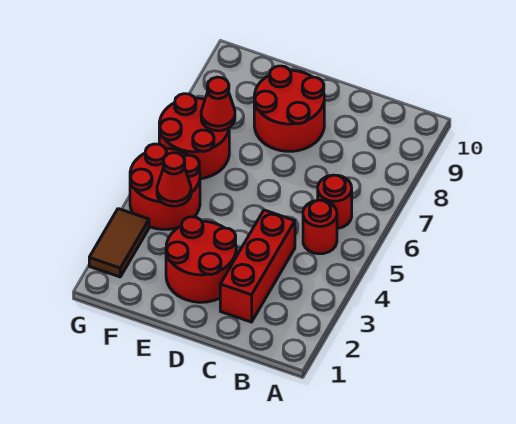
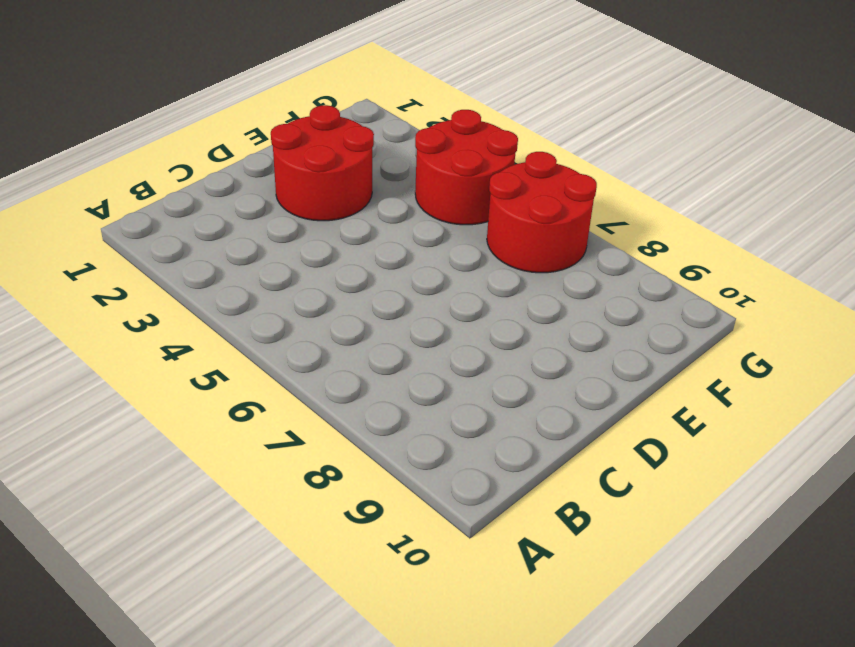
none -> red round brick B5 level 1
none -> red round brick B6 level 1

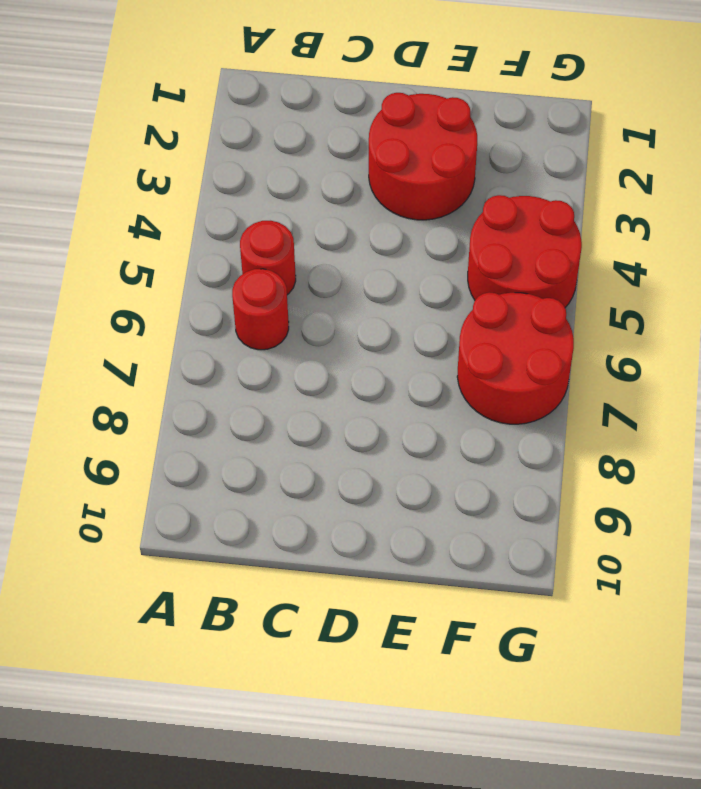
none -> red brick C2:C4 level 1
none -> red round brick D8:E9 level 1

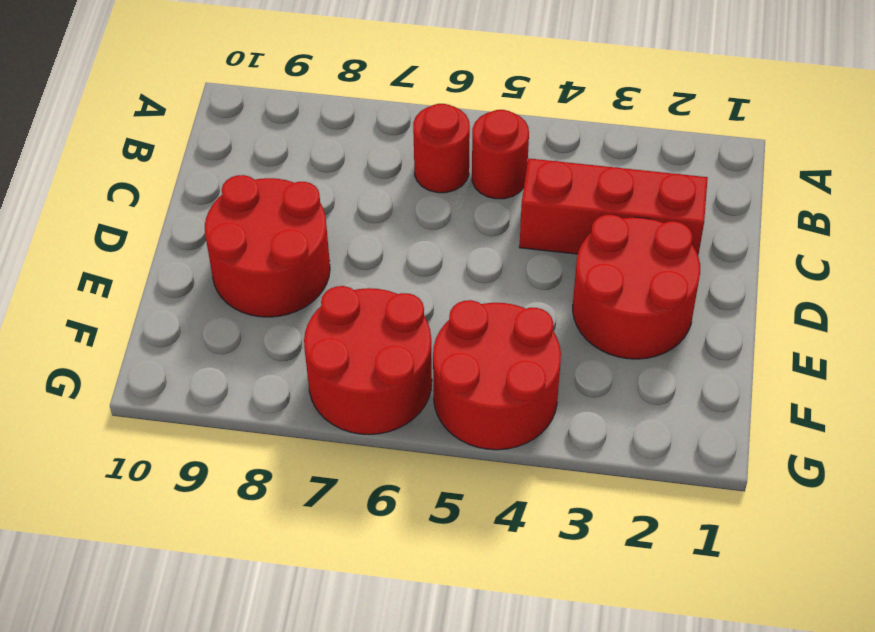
none -> brown tile G2:G3 level 1
none -> red cone F4 level 2

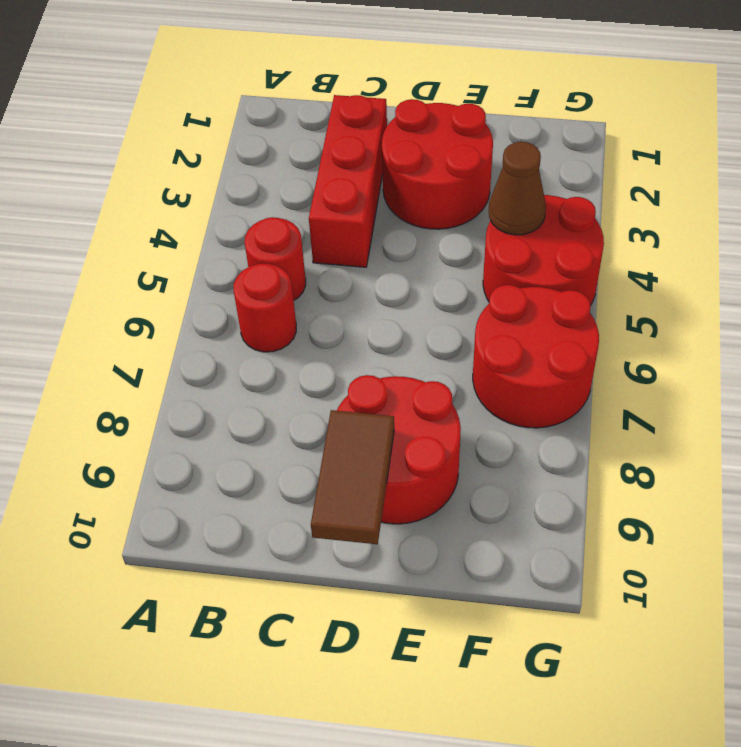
brown tile D9:D10 level 2 -> brown tile G2:G3 level 1
brown cone F4 level 2 -> red cone F4 level 2
none -> red cone F7 level 2

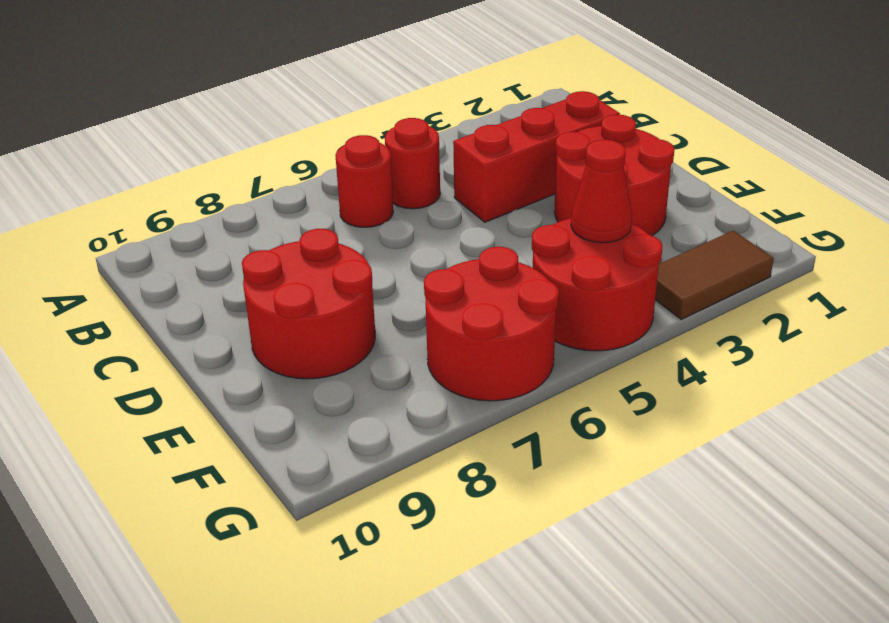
none -> red cone F7 level 2

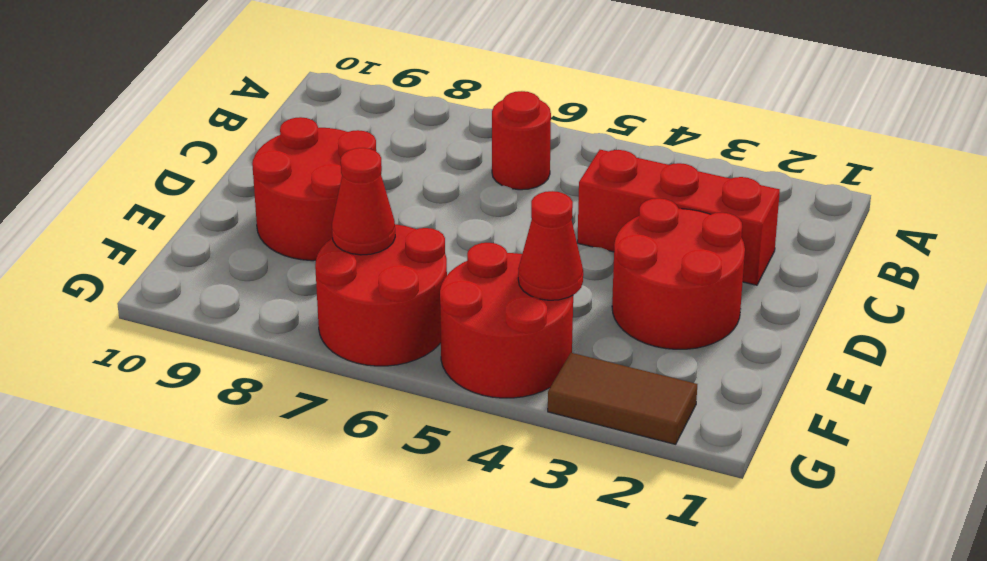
none -> red round brick B5 level 1

